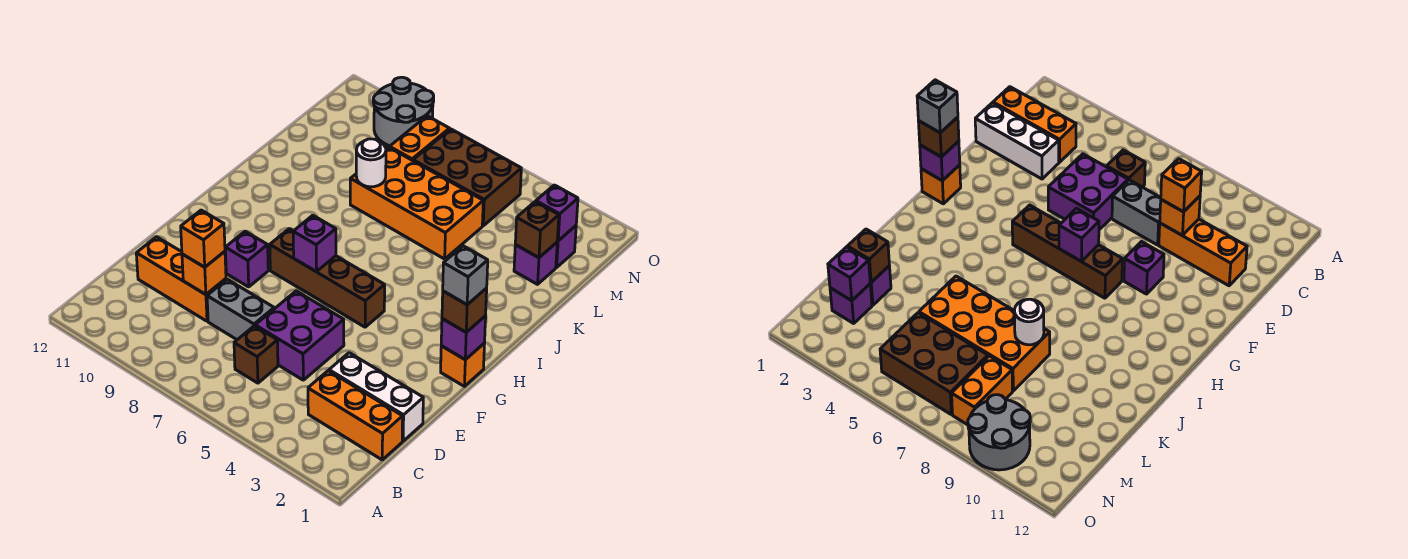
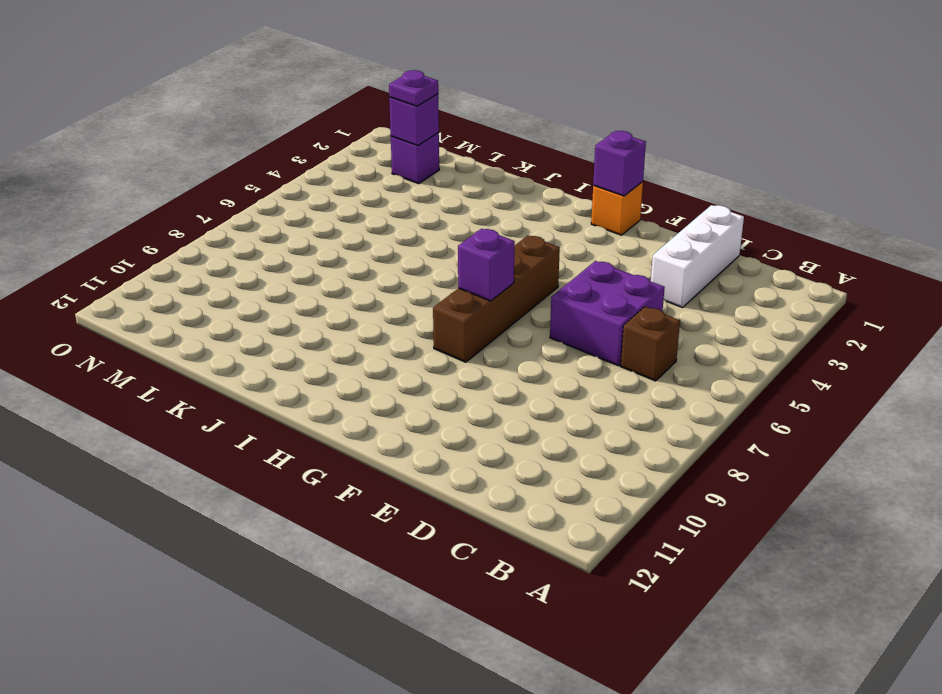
purple plate M2 level 3 -> none
none -> orange brick C1:C3 level 1
none -> grey brick D7:D8 level 1
none -> orange brick D9:D11 level 1

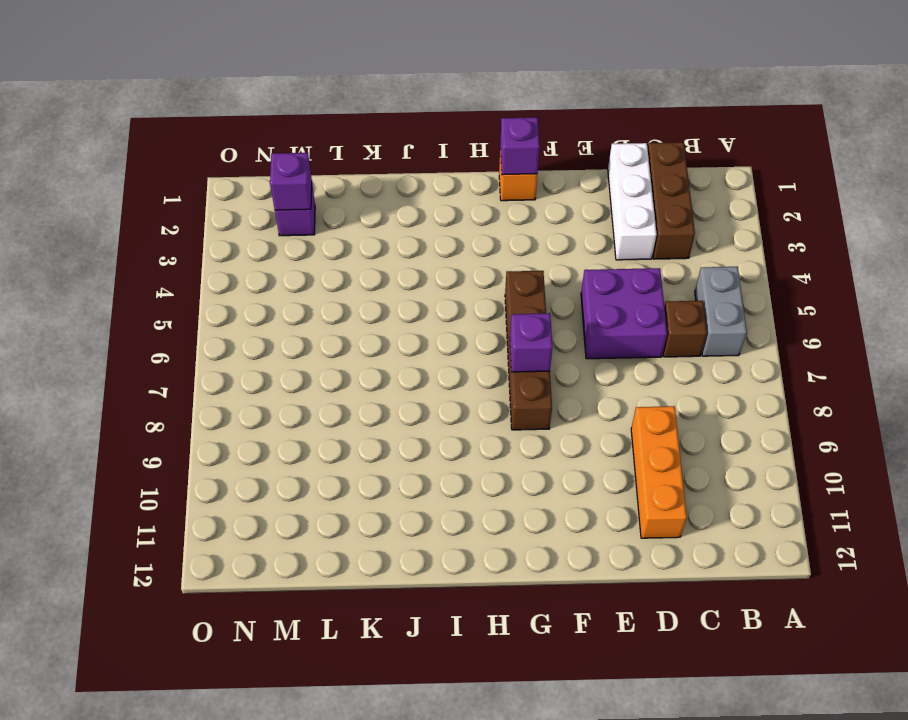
grey brick B5:B6 level 1 -> grey brick D7:D8 level 1
brown brick C1:C3 level 1 -> orange brick C1:C3 level 1
none -> purple brick F9 level 1
none -> orange brick K5:L8 level 1
none -> purple brick L2 level 1

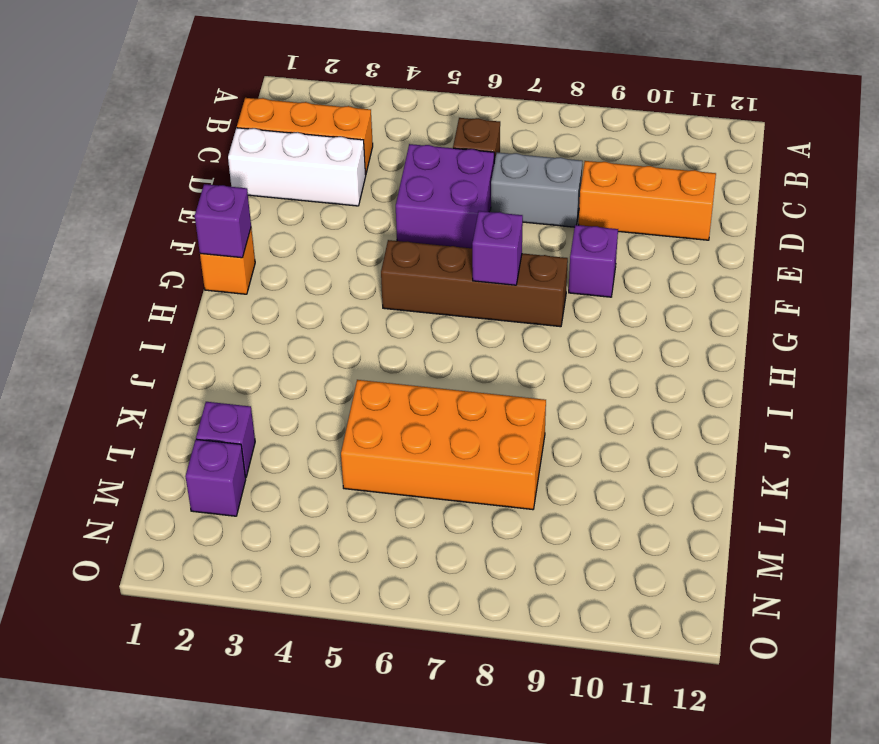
none -> brown brick M5:N7 level 1
none -> orange brick M8:N8 level 1
none -> grey round brick N9:O10 level 1

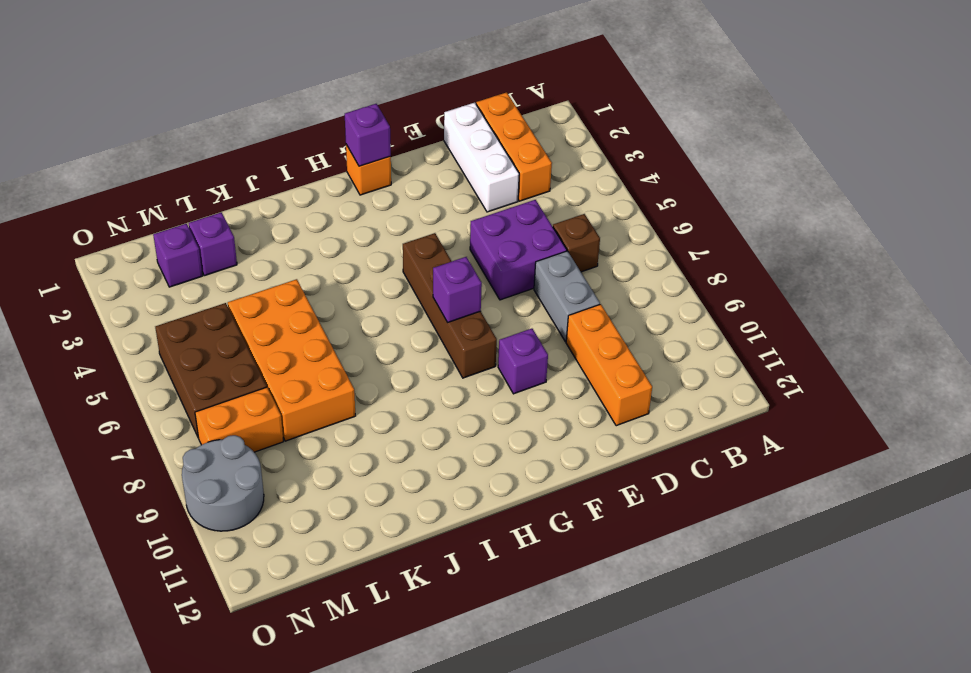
none -> orange brick D9 level 2
none -> white round brick K8 level 2
none -> brown brick L2 level 2

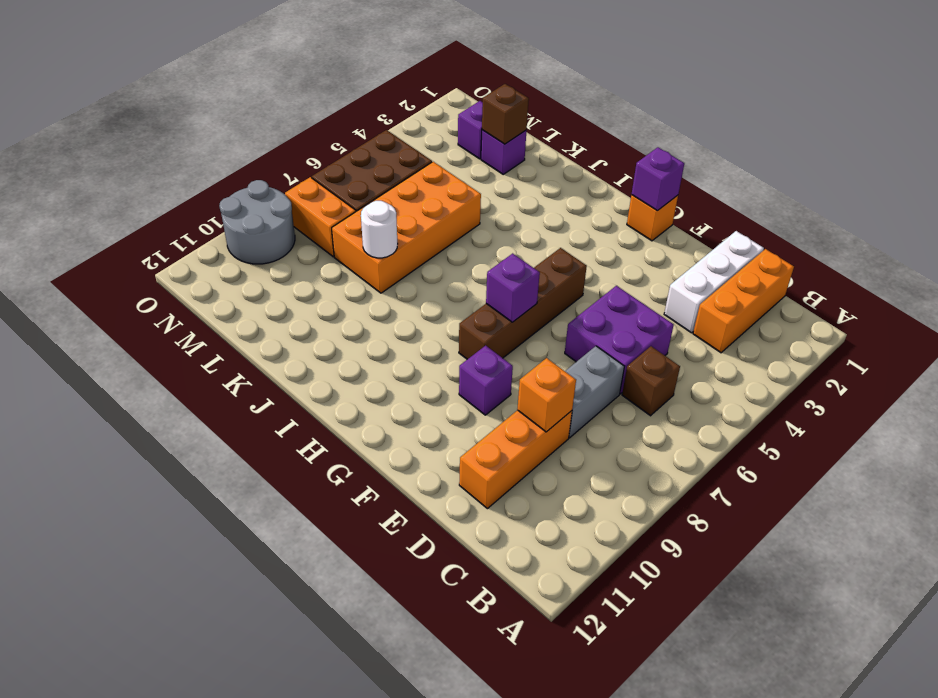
none -> purple brick M2 level 2
none -> orange brick D9 level 3
none -> brown brick G1 level 3

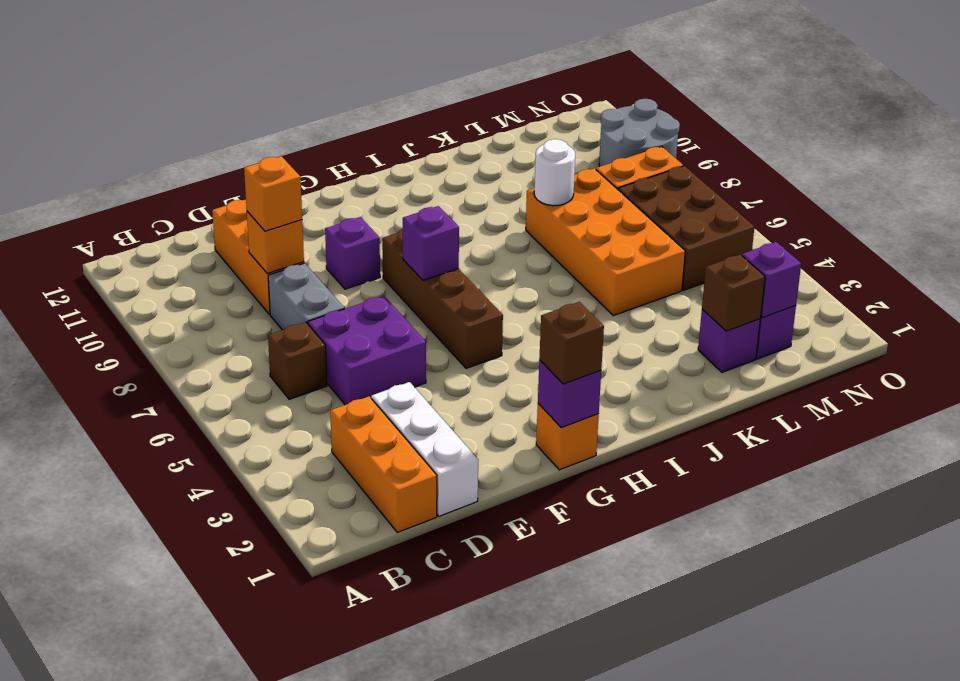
none -> grey brick G1 level 4

